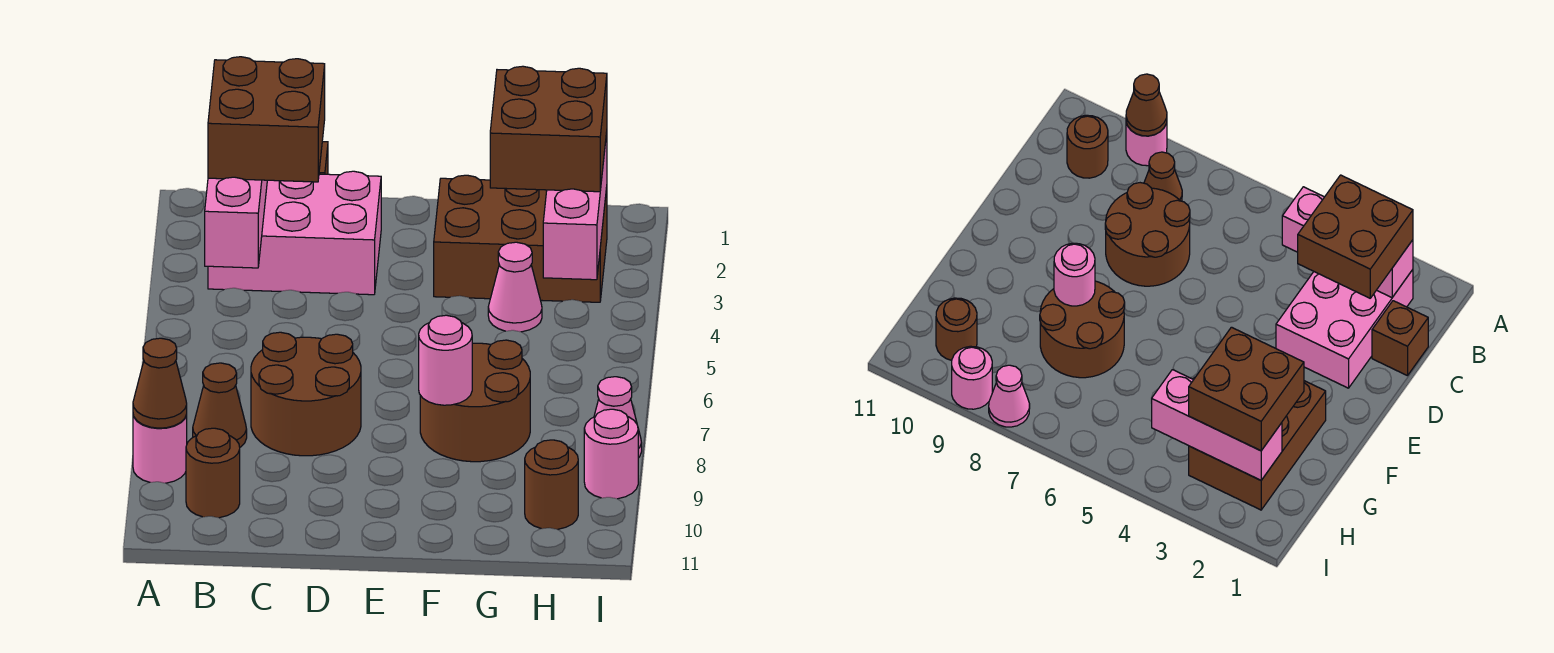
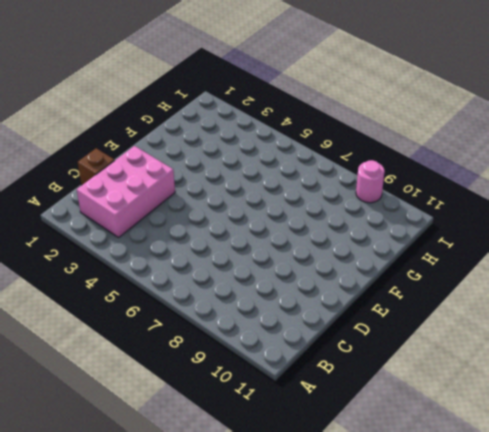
none -> pink round brick A9 level 1
none -> brown cone B8 level 1
none -> brown round brick B10 level 1

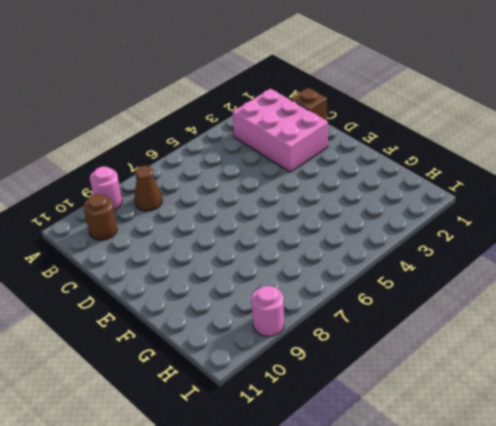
none -> brown round brick C7:D8 level 1
none -> brown brick F2:H3 level 1
none -> brown round brick F7:G8 level 1

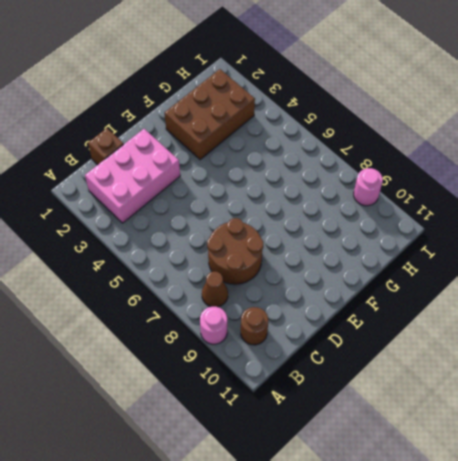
none -> brown round brick F7:G8 level 1
none -> pink cone G4 level 1
none -> brown round brick H10 level 1

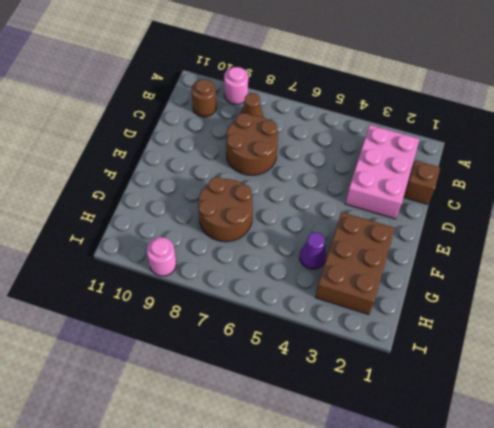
purple cone G4 level 1 -> pink cone G4 level 1
none -> brown round brick H10 level 1
none -> pink cone I8 level 1
none -> brown cone A9 level 2

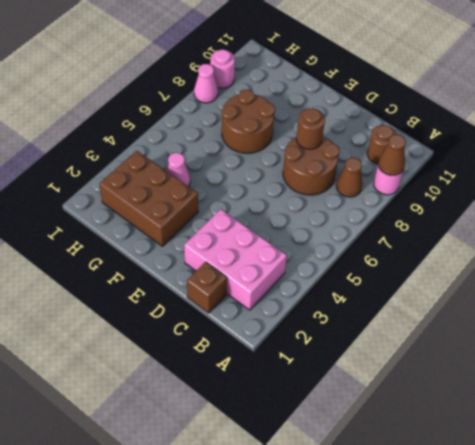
brown round brick D8 level 2 -> brown round brick H10 level 1
none -> pink brick B2:B4 level 2
none -> pink round brick F8 level 2
none -> pink brick H2:H4 level 2

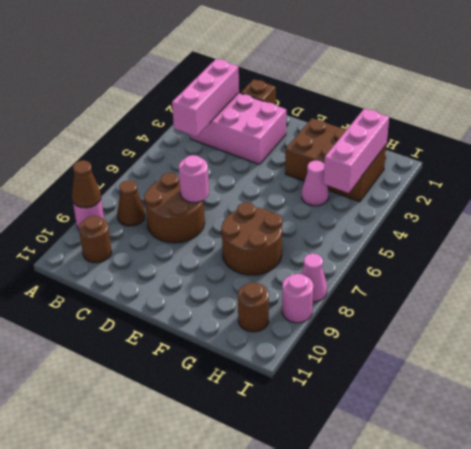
pink round brick D7 level 2 -> pink round brick F8 level 2
none -> brown brick B2:C3 level 3
none -> brown brick G2:H3 level 3

